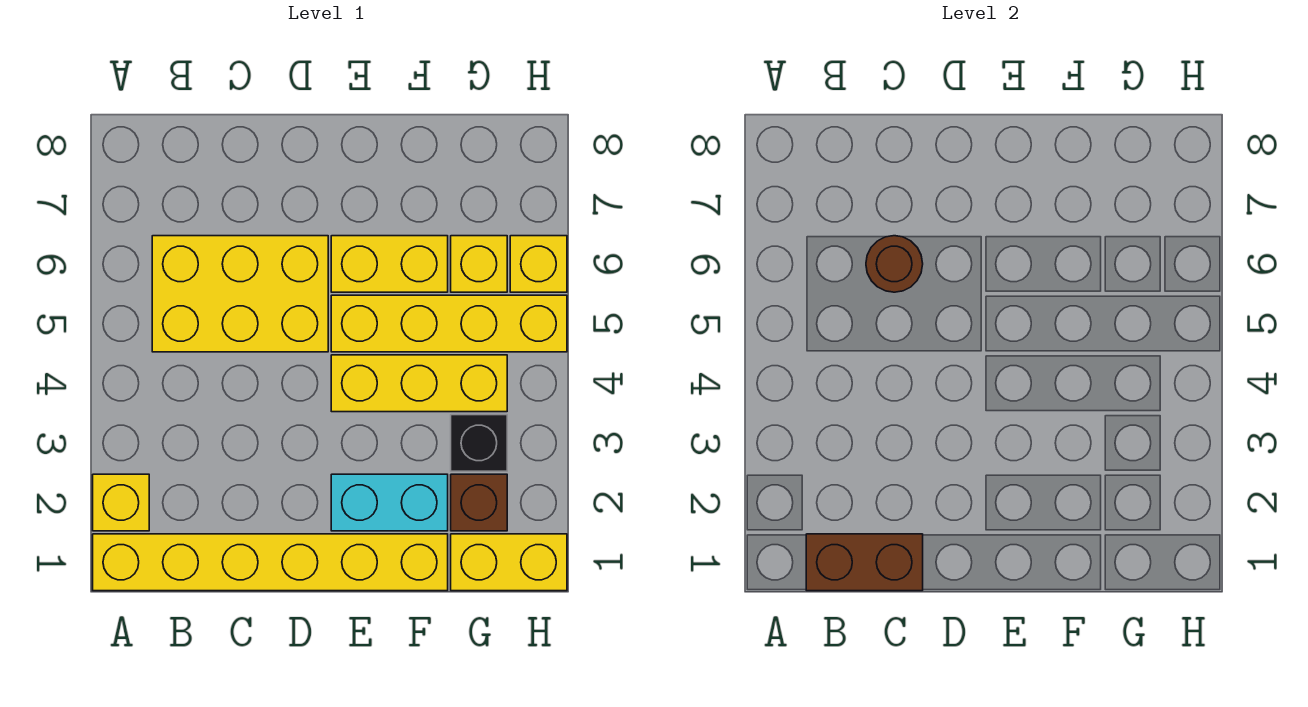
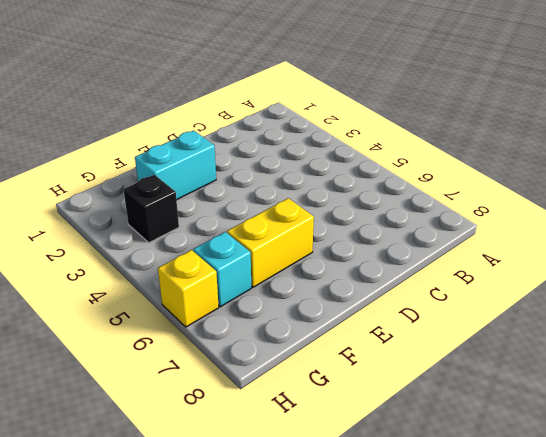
cyan brick G6 level 1 -> yellow brick G6 level 1
none -> yellow brick A1:F1 level 1
none -> yellow brick A2 level 1
none -> yellow brick B5:D6 level 1

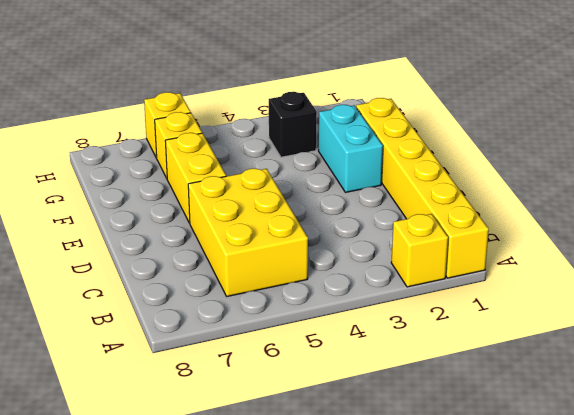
none -> yellow brick E4:G4 level 1
none -> yellow brick E5:H5 level 1
none -> yellow brick G1:H1 level 1

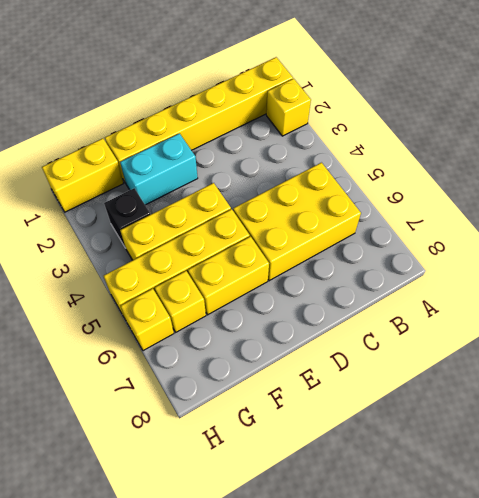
none -> brown brick G2 level 1
none -> brown brick B1:C1 level 2
none -> brown round brick C6 level 2

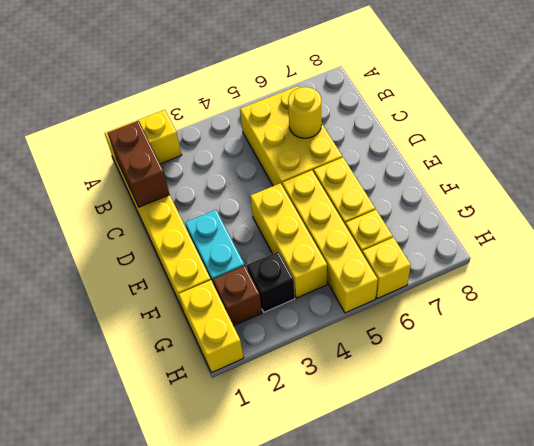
yellow round brick C6 level 2 -> brown round brick C6 level 2

